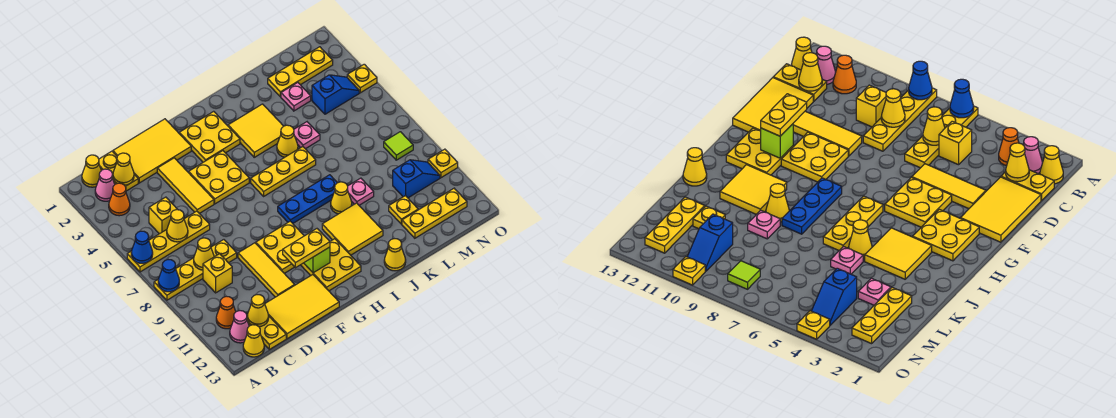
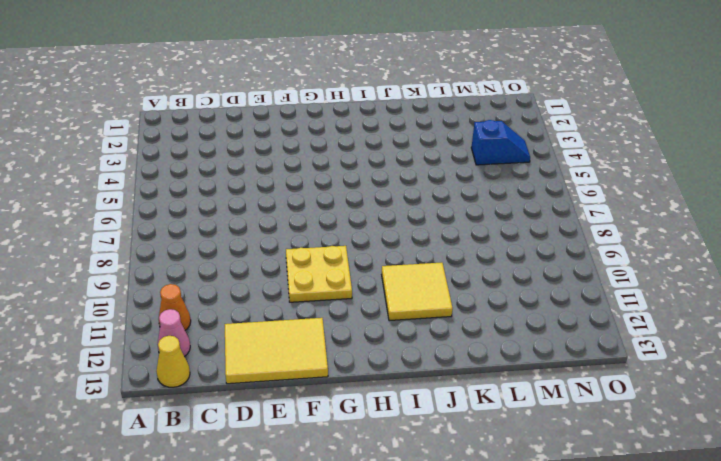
none -> yellow plate A6:D6 level 1
none -> yellow plate A8:D8 level 1
none -> yellow cone B1 level 1
none -> pink cone B2 level 1

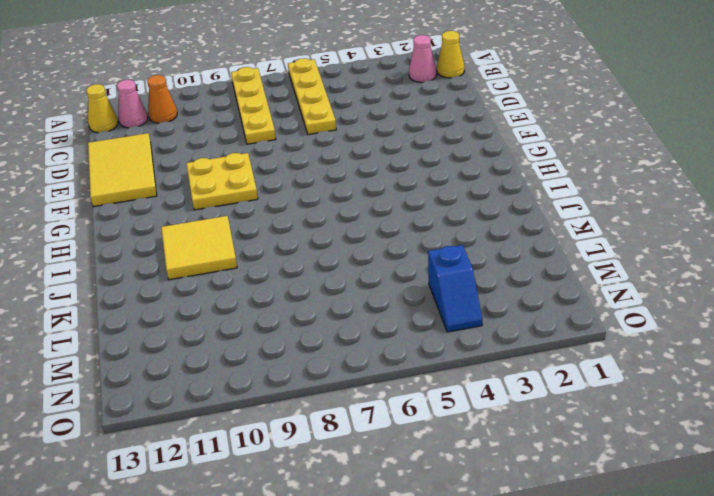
none -> orange cone B3 level 1
none -> yellow plate C1:C2 level 1
none -> yellow brick C5 level 1
none -> yellow brick C9 level 1

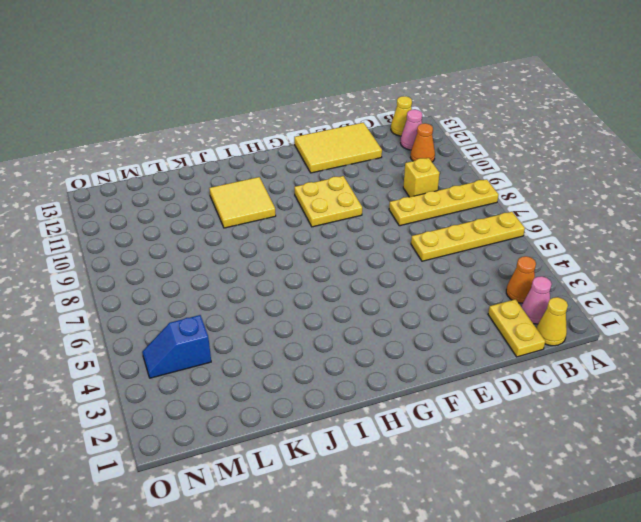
none -> yellow brick C5 level 1
none -> yellow plate C12:C13 level 1
none -> yellow tile D1:F2 level 1
none -> yellow tile E3:E5 level 1

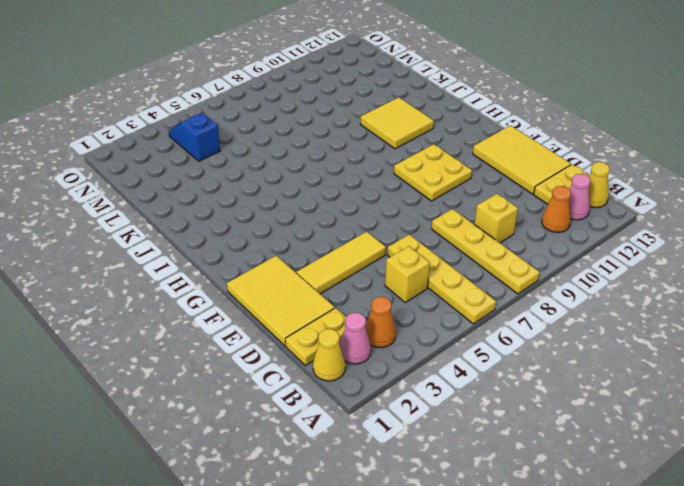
none -> yellow tile E9:E11 level 1
none -> yellow plate F4:G5 level 1
none -> yellow plate G2:H3 level 1
none -> yellow plate G11:H12 level 1

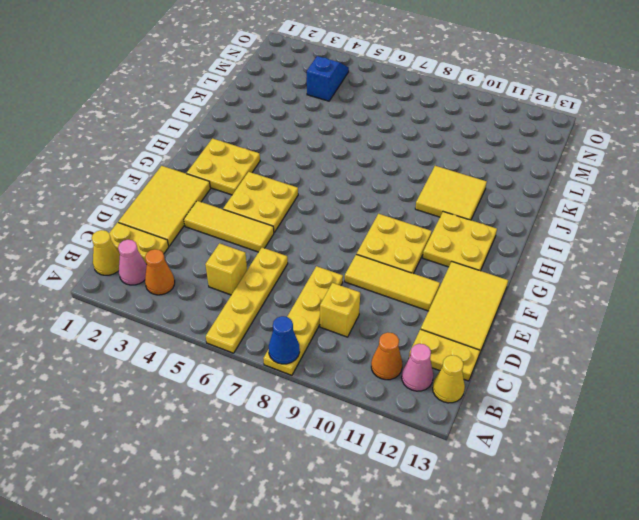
none -> yellow plate H6:J6 level 1
none -> blue plate H8:J8 level 1
none -> yellow tile I3:J4 level 1
none -> yellow cone J5 level 1

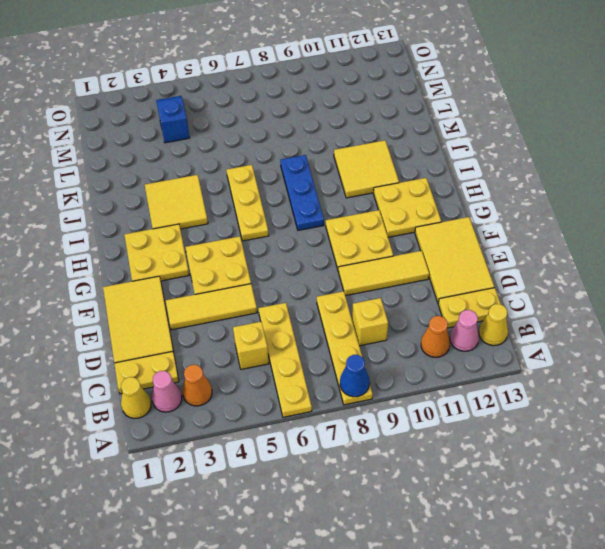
none -> yellow cone J5 level 1
none -> yellow cone J9 level 1
none -> yellow cone J13 level 1
none -> pink plate K5 level 1

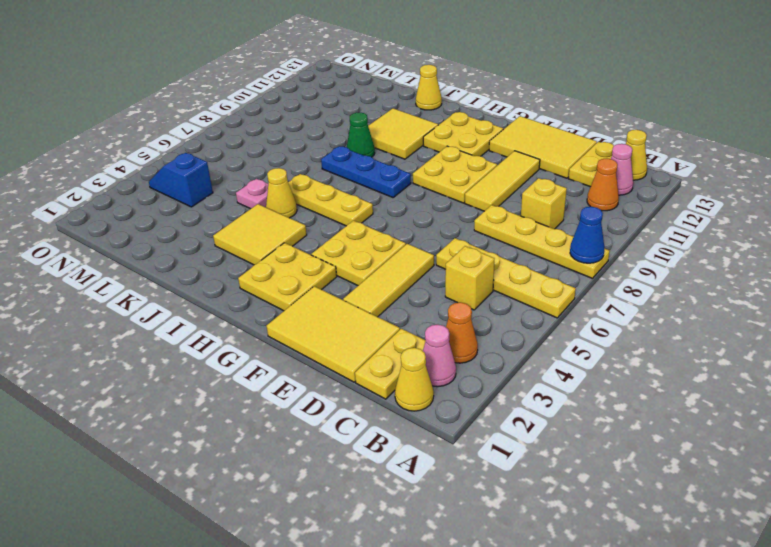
green cone J9 level 1 -> yellow cone J9 level 1
none -> pink plate K9 level 1
none -> yellow plate L2:N2 level 1
none -> pink plate L3 level 1
none -> yellow plate L11 level 1

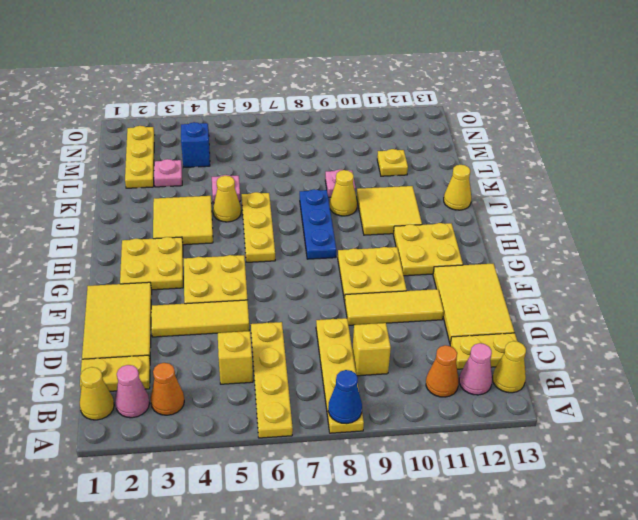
none -> yellow plate L12:N12 level 1
none -> blue slope M10:N10 level 1 top M
none -> lime tile N8 level 1
none -> yellow plate O4 level 1

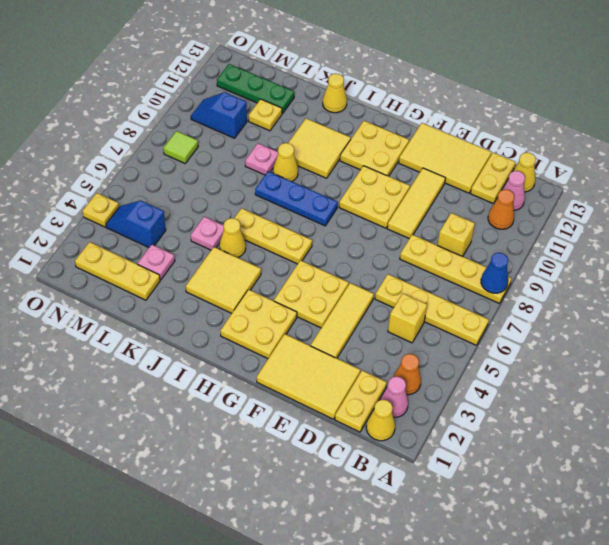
green plate L12:N12 level 1 -> yellow plate L12:N12 level 1
none -> yellow plate O10 level 1
none -> blue cone A6 level 2
none -> yellow cone C2 level 2
none -> yellow cone C6 level 2

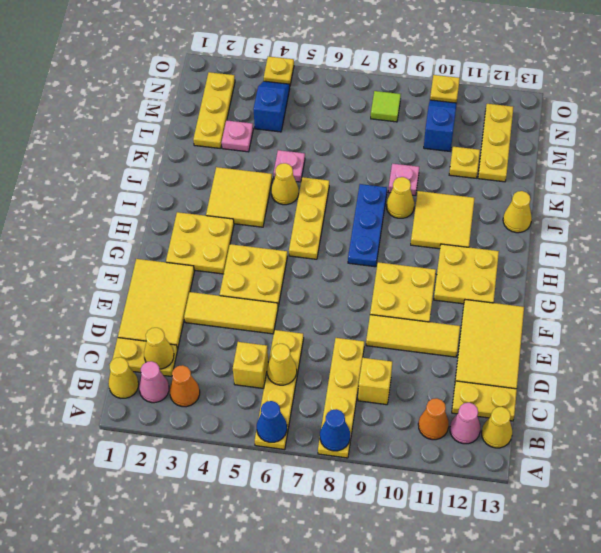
none -> yellow cone C8 level 2
none -> yellow cone C12 level 2
none -> lime brick G11 level 2
none -> yellow plate F11:G11 level 3

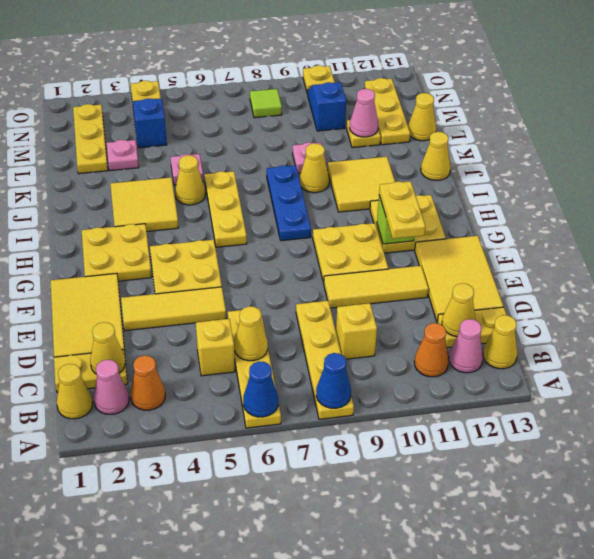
pink cone L11 level 2 -> none
yellow cone L13 level 1 -> yellow cone C8 level 2

